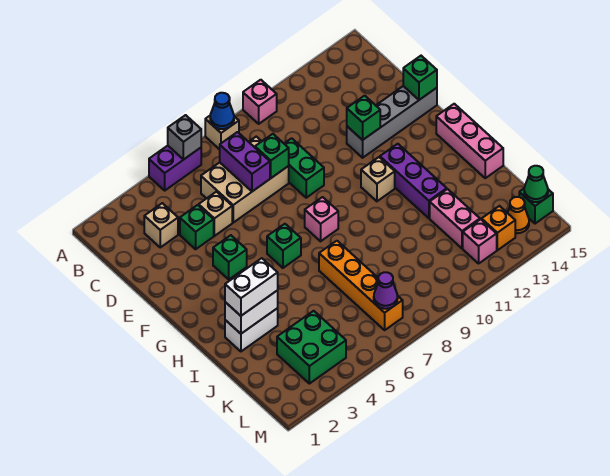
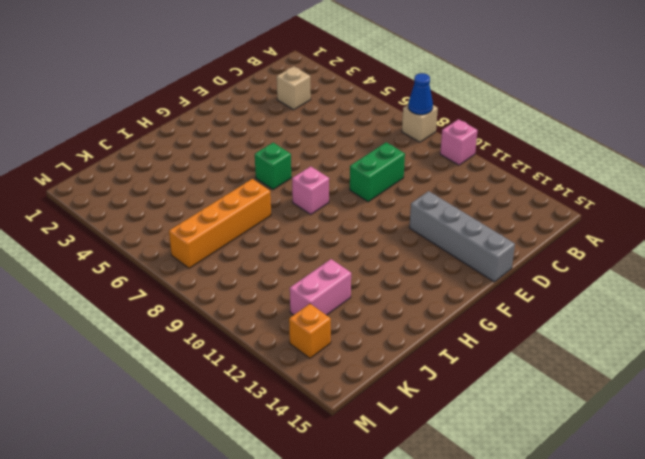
none -> purple brick A5:A6 level 1
none -> tan brick C6:D8 level 1
none -> green brick D4 level 1
none -> tan brick D5 level 1

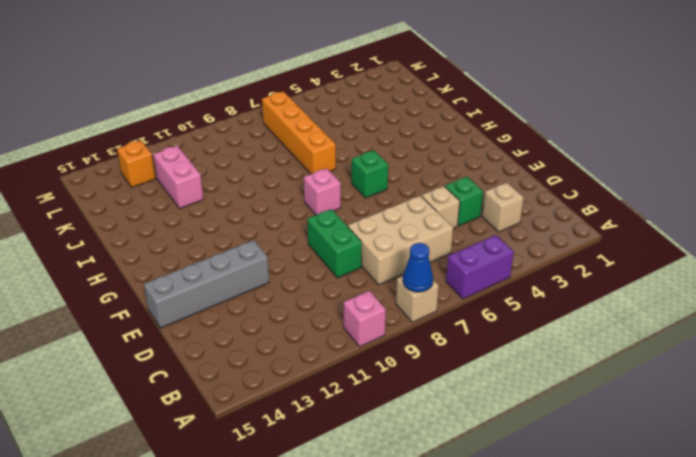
none -> green brick F4 level 1
none -> tan brick G11 level 1
none -> purple brick G12:I12 level 1
none -> pink brick G15:I15 level 1

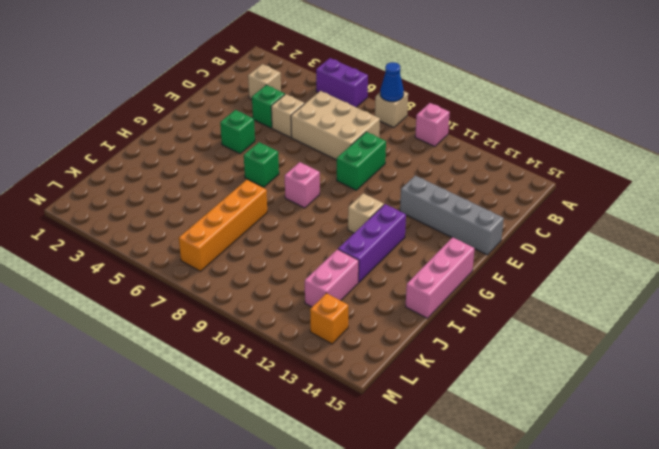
none -> white brick I2:I3 level 1
none -> green brick K3:L4 level 1
none -> pink brick L12 level 1
none -> orange cone L14 level 1

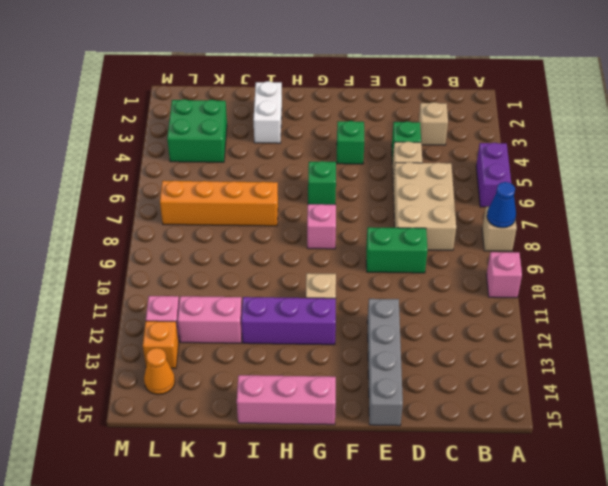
none -> green brick L15 level 1
none -> grey brick A6 level 2
none -> purple brick C7:D7 level 2
none -> green brick D8 level 2

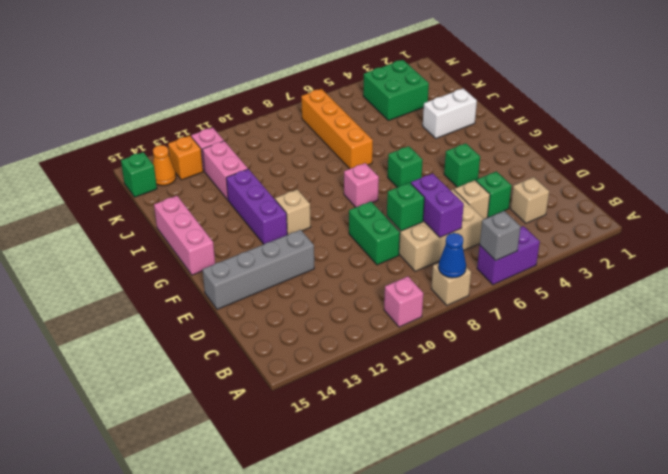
none -> green brick E12 level 2
none -> green brick E15 level 2
none -> white brick I2:I3 level 2
none -> purple cone L7 level 2

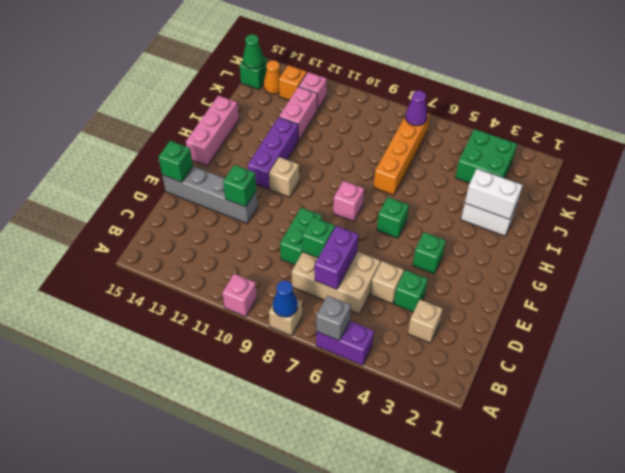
none -> white brick I2:I3 level 3

